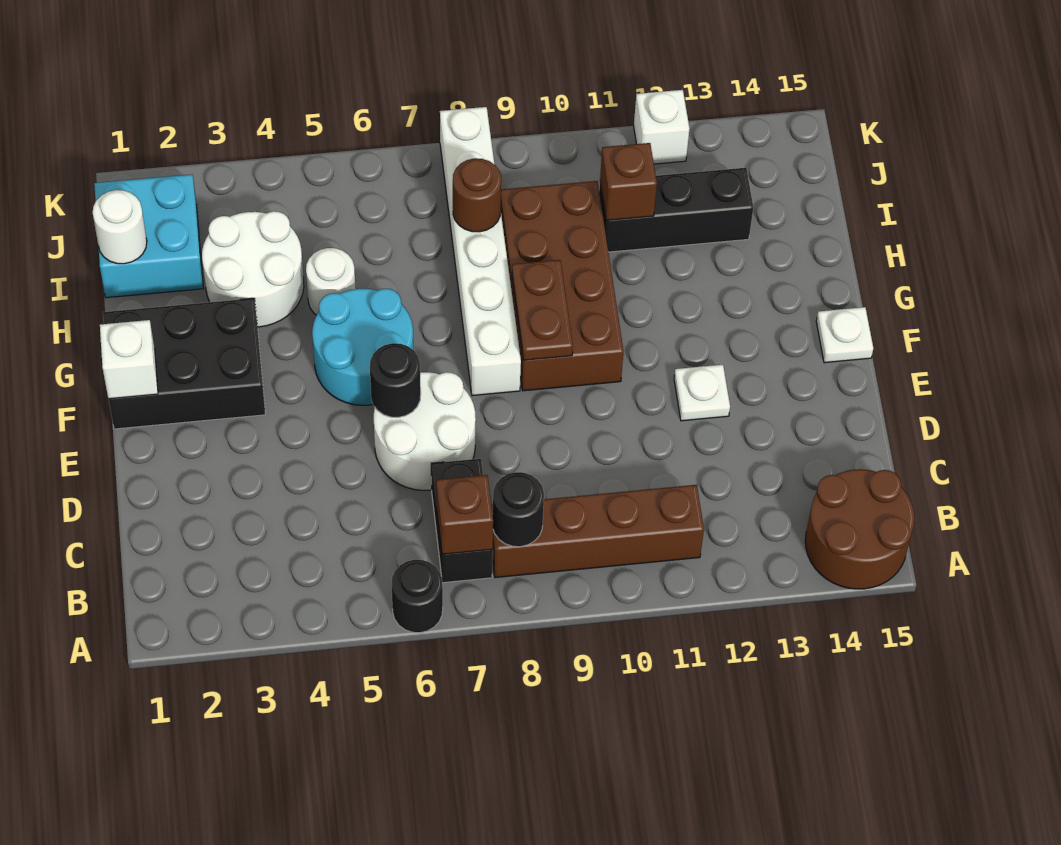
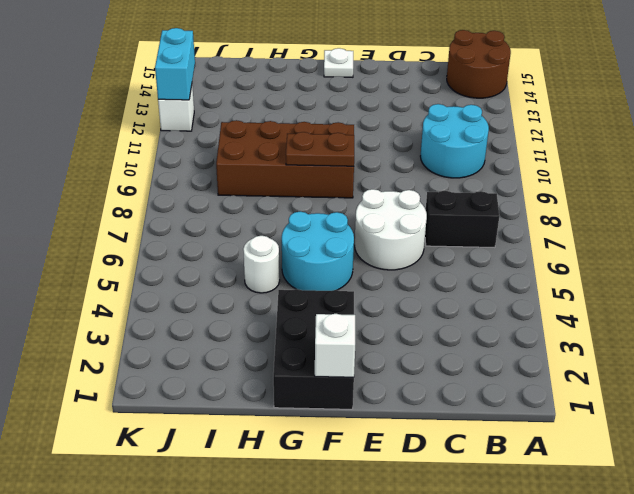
cyan round brick B10:C11 level 1 -> brown brick B8:B11 level 1
cyan brick K12:K13 level 2 -> none
none -> black round brick A6 level 1
none -> white plate E12 level 1
none -> white brick F8:K8 level 1

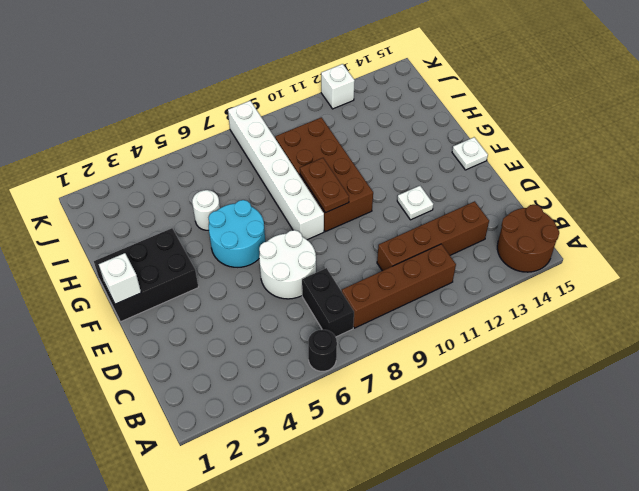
brown brick C10:C13 level 1 -> none
none -> white round brick H3:I4 level 1
none -> cyan brick I1:J2 level 1
none -> black brick I11:I13 level 1

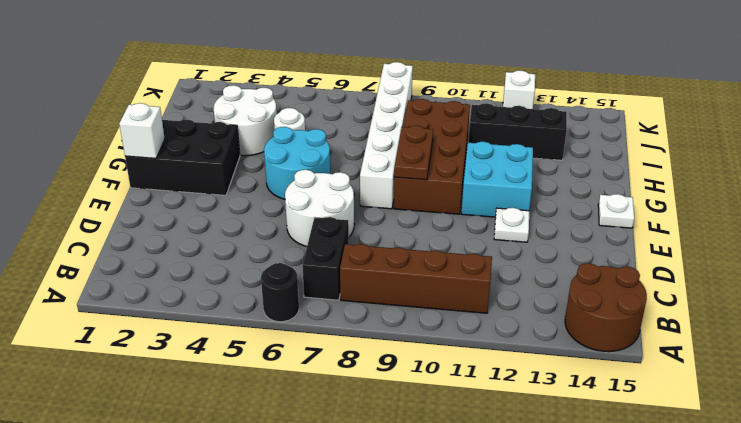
cyan brick F11:G12 level 1 -> cyan brick I1:J2 level 1
none -> brown brick B7 level 2
none -> black round brick B8 level 2
none -> black round brick E6 level 2

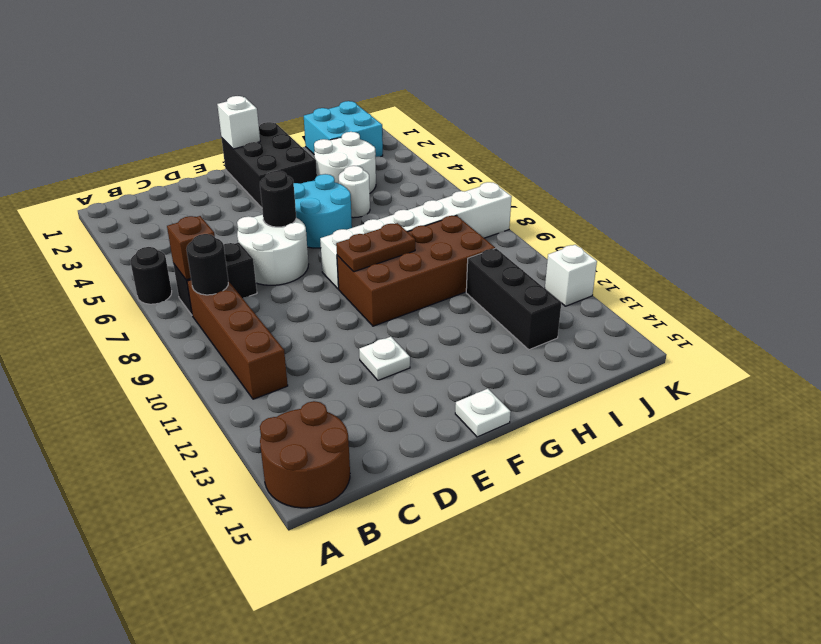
none -> white round brick I1 level 2
none -> brown round brick I8 level 2
none -> brown brick I11 level 2

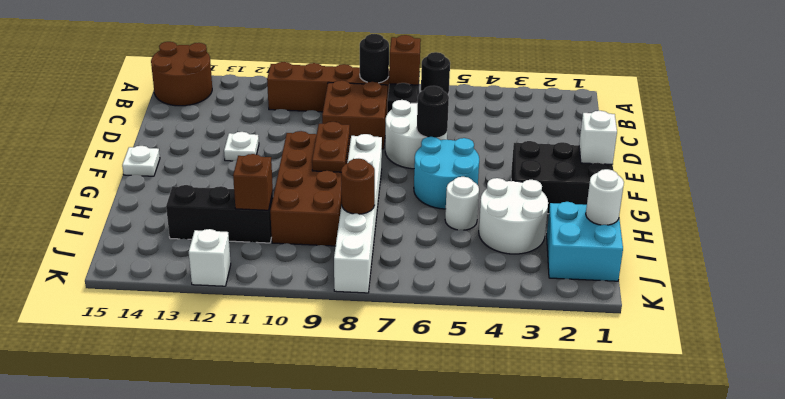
brown brick C8:D9 level 1 -> none

